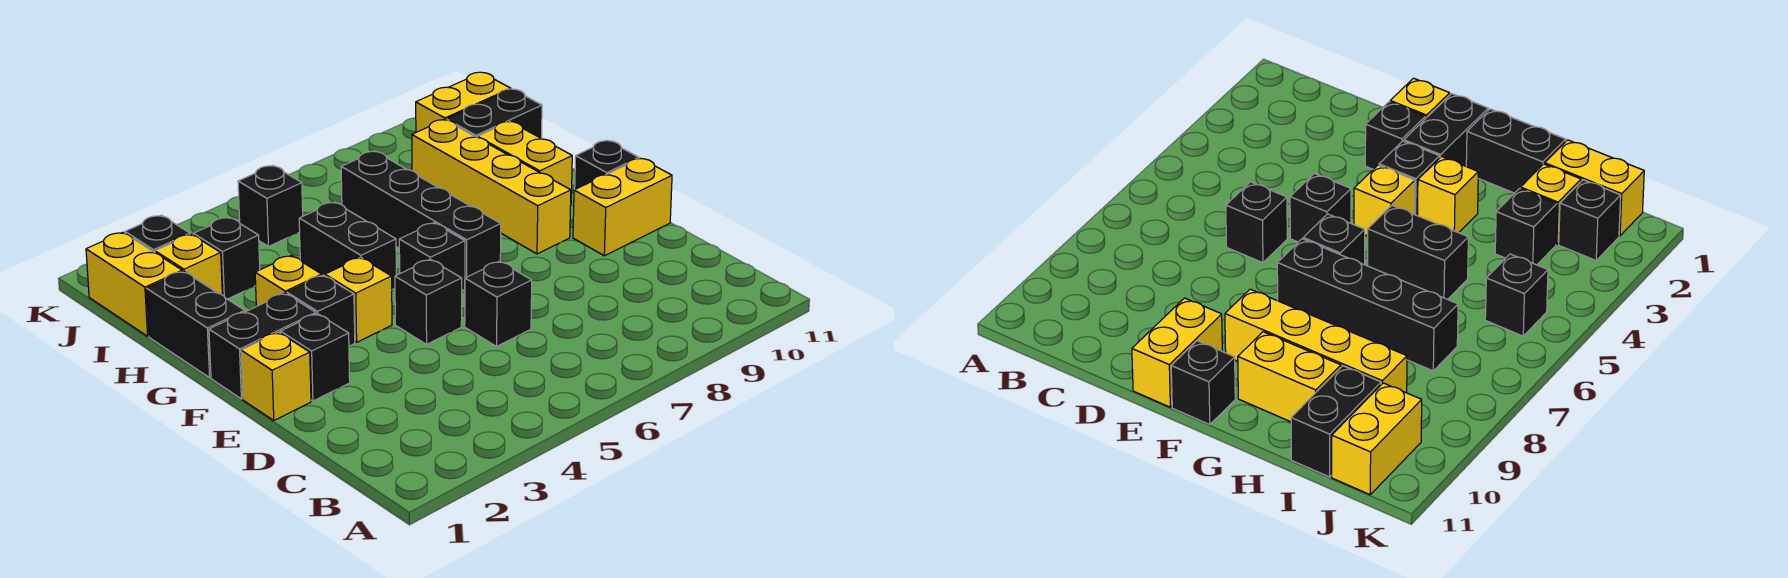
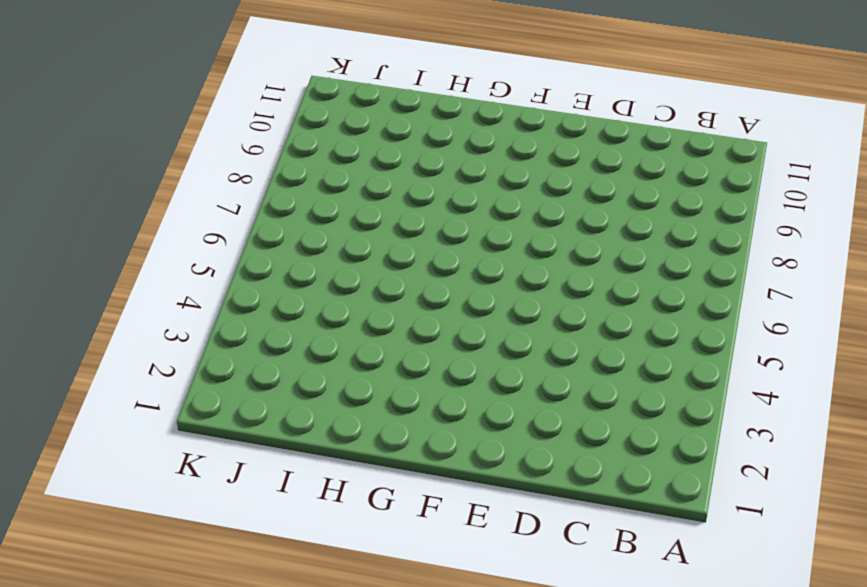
none -> black brick D6 level 1
none -> yellow brick E1 level 1
none -> black brick E2 level 1

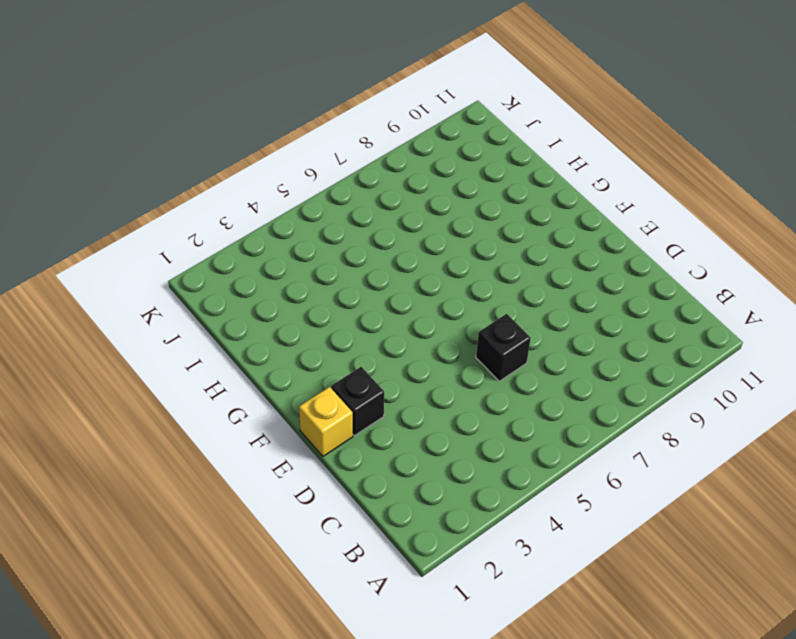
none -> black brick E5 level 1
none -> yellow brick E10:E11 level 1
none -> black brick F1:F2 level 1

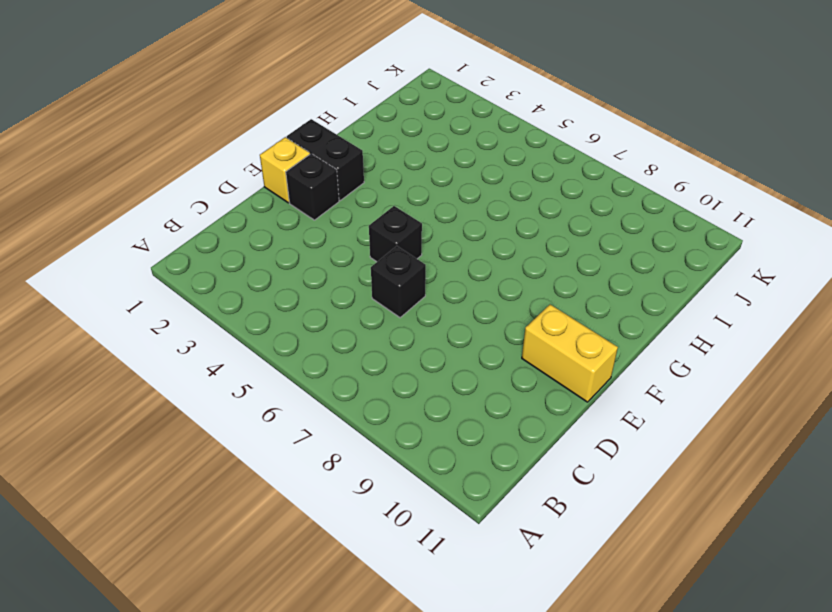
none -> black brick F3 level 1
none -> yellow brick F4 level 1
none -> black brick F6 level 1

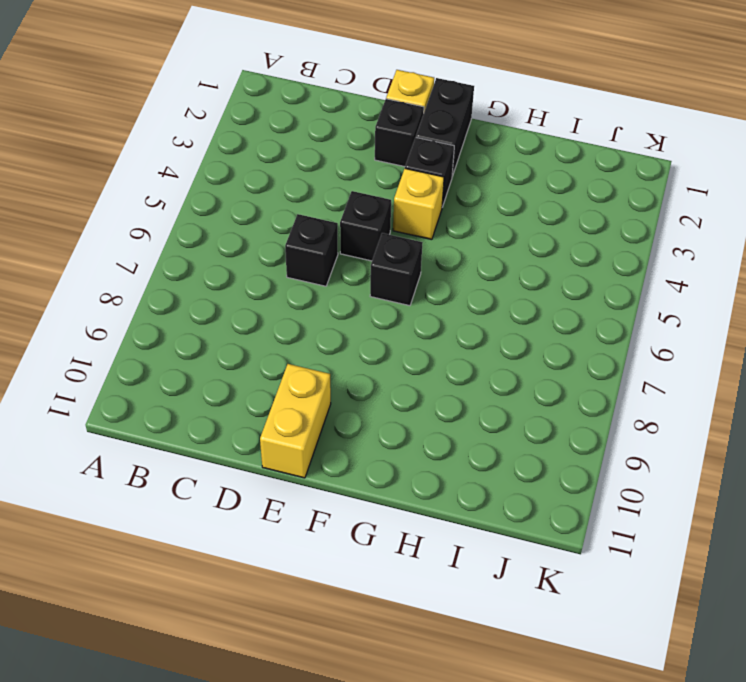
none -> black brick F7:I7 level 1
none -> yellow brick F9:I9 level 1
none -> black brick F11 level 1

